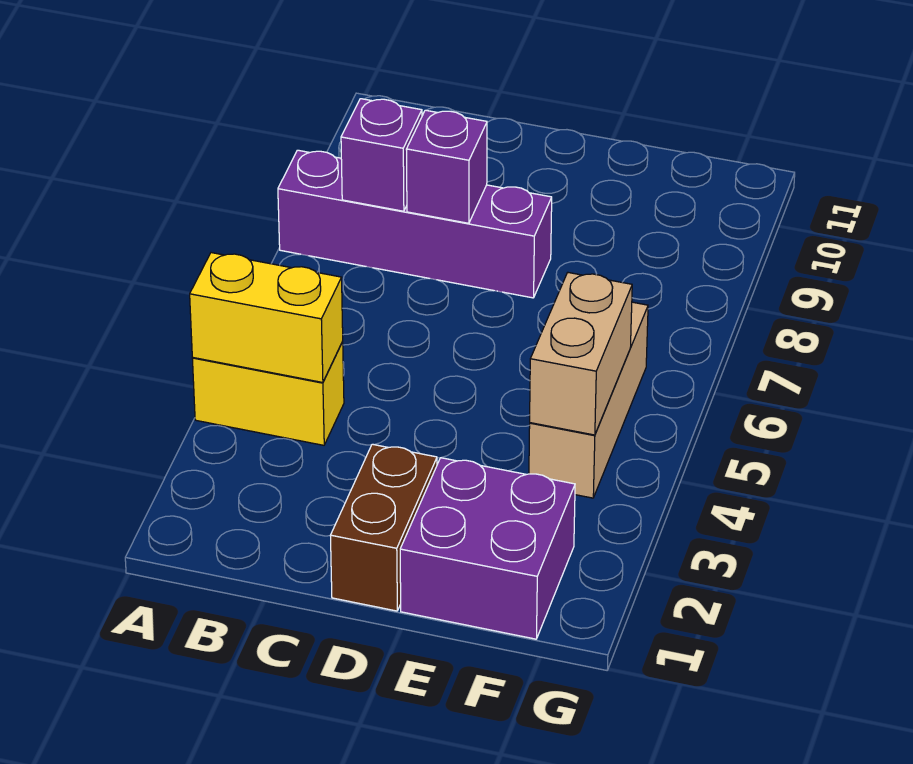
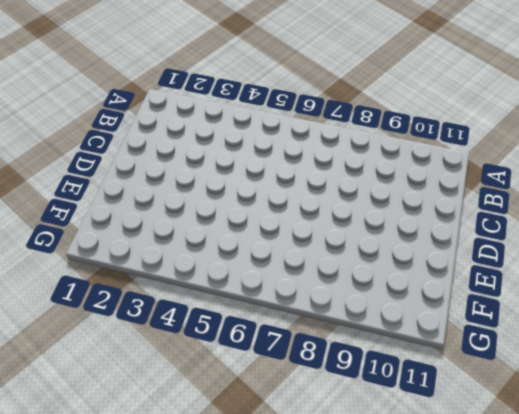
none -> yellow brick A4:B4 level 1
none -> purple brick A8:D8 level 1

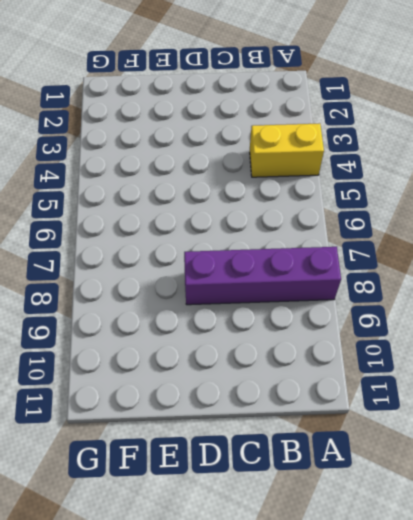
none -> brown brick D1:D2 level 1
none -> purple brick E1:F2 level 1

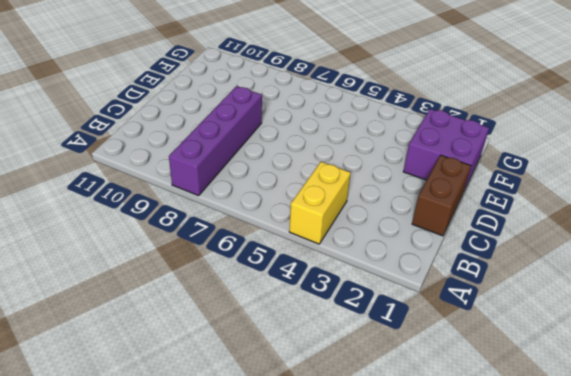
brown brick C1:D1 level 1 -> brown brick D1:D2 level 1
none -> tan brick F4:F6 level 1
none -> yellow brick A4:B4 level 2

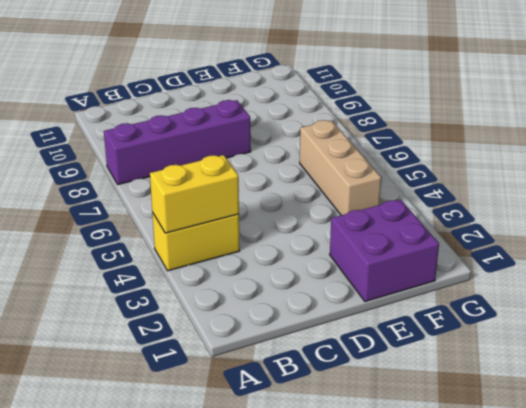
none -> brown brick D1:D2 level 1
none -> purple brick B8 level 2

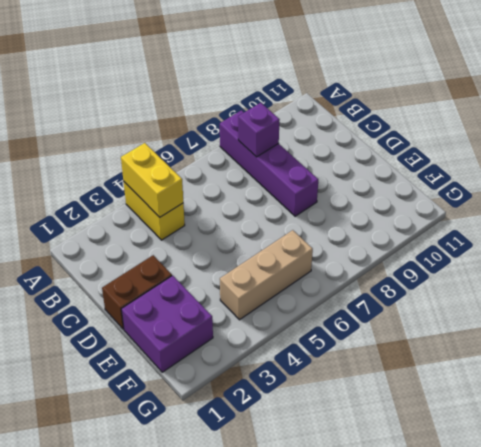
none -> purple brick C8 level 2
none -> tan brick F4:F5 level 2

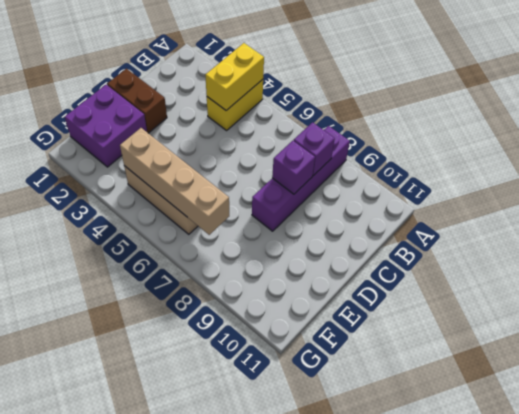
tan brick F4:F7 level 2 -> tan brick F4:F5 level 2

